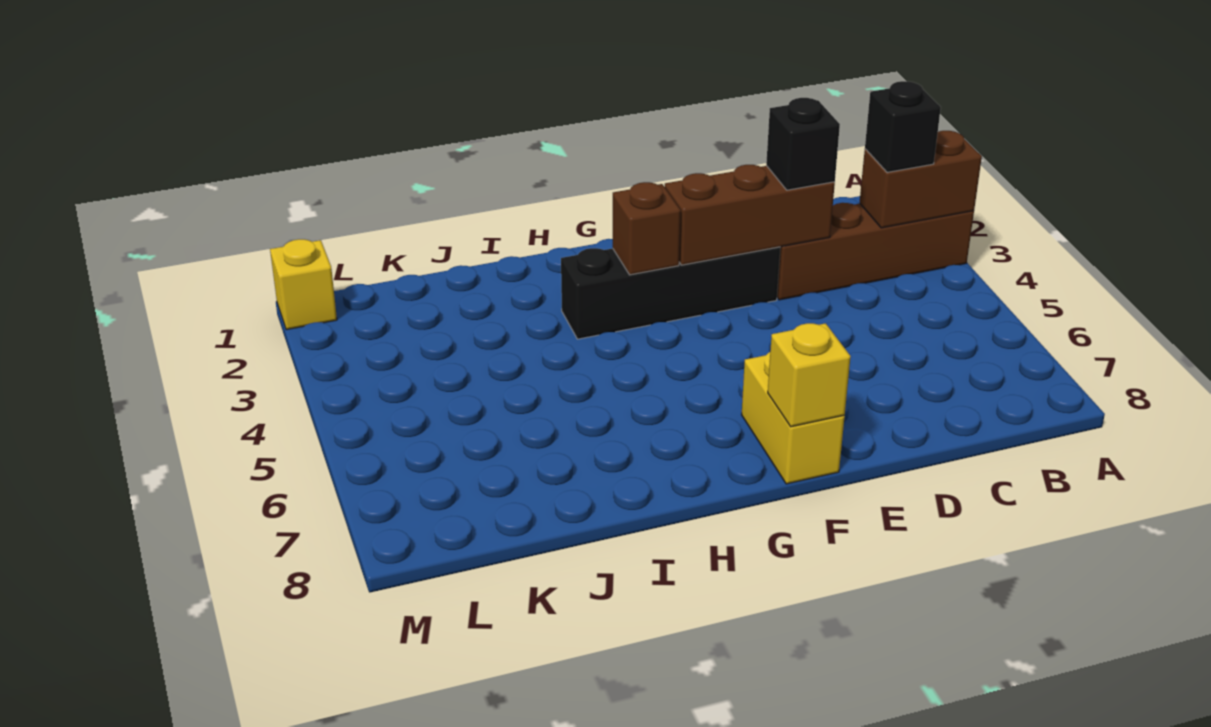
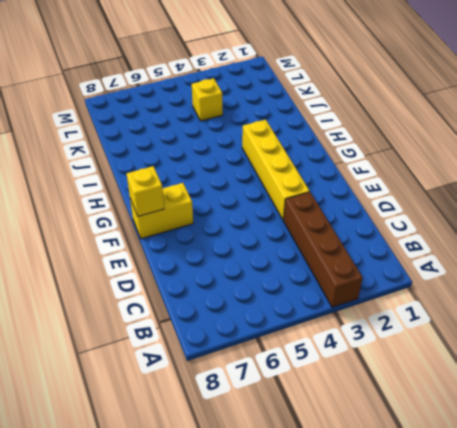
yellow brick E3:H3 level 1 -> black brick E3:H3 level 1
yellow brick K4 level 1 -> yellow brick M1 level 1
none -> brown brick A3:B3 level 2
none -> brown brick D3:F3 level 2

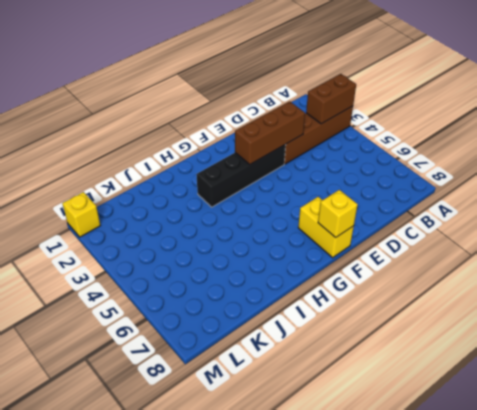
none -> brown brick G3 level 2
none -> black brick B3 level 3

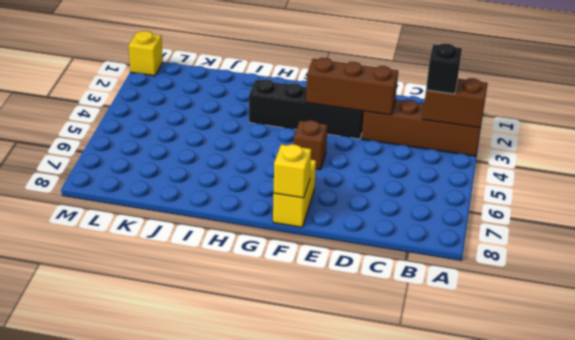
brown brick F5 level 1 -> brown brick G3 level 2
none -> black brick D3 level 3

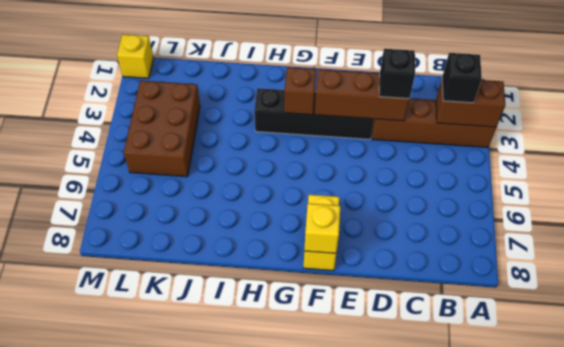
brown brick K3:L5 level 1 -> none

